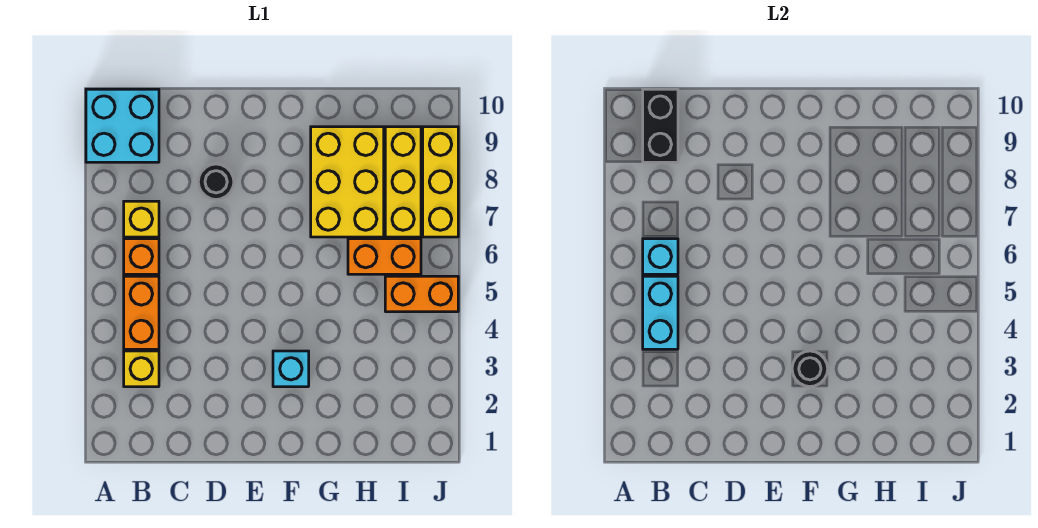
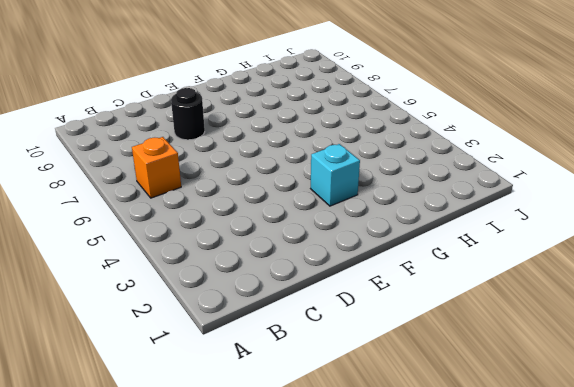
none -> cyan brick A9:B10 level 1
none -> yellow brick B3 level 1
none -> orange brick B4:B5 level 1

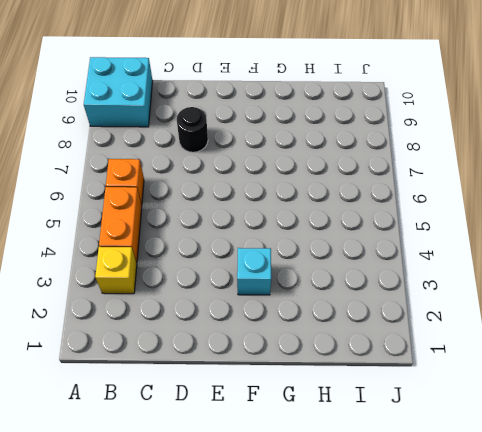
none -> yellow brick B7 level 1
none -> yellow brick G7:H9 level 1
none -> orange brick H6:I6 level 1

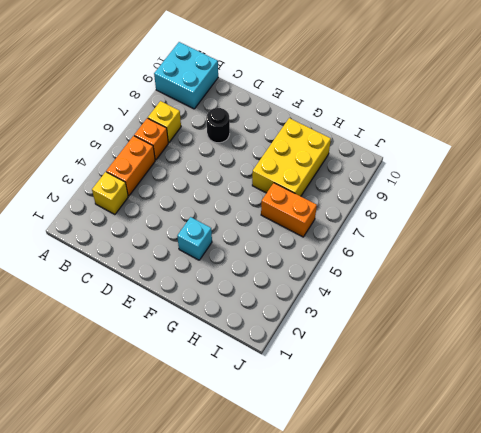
none -> orange brick I5:J5 level 1
none -> yellow brick I7:I9 level 1
none -> yellow brick J7:J9 level 1

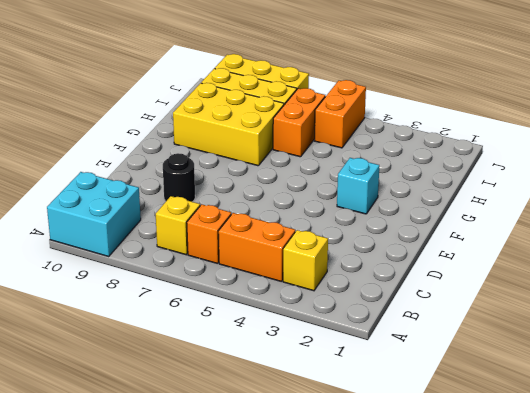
none -> cyan brick B4:B5 level 2
none -> cyan brick B6 level 2
none -> black brick B9:B10 level 2

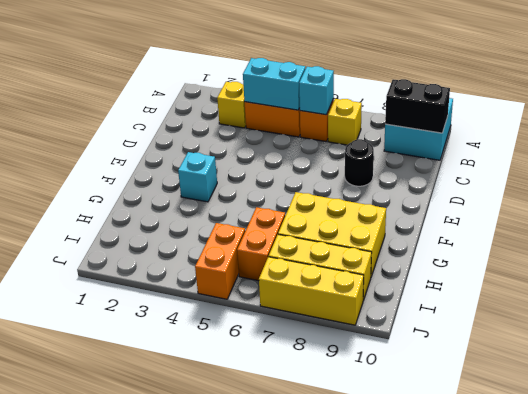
none -> black round brick F3 level 2

